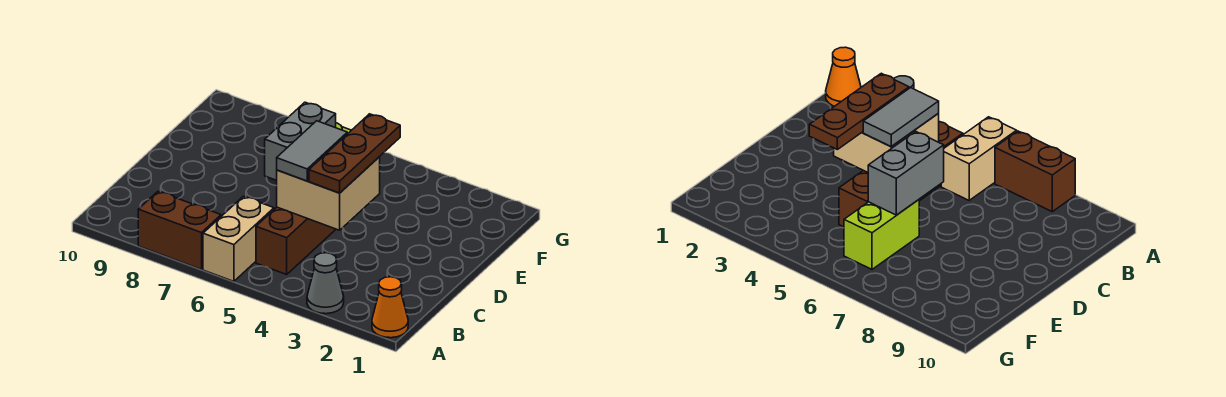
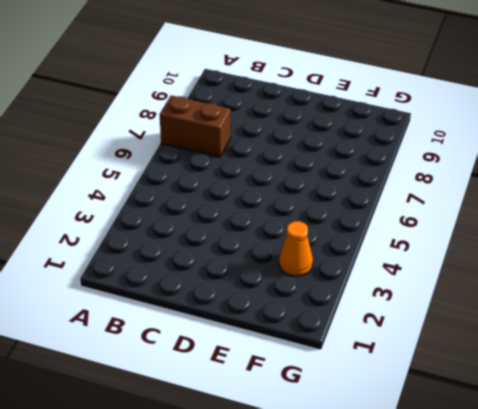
brown brick A7:B7 level 1 -> brown brick A7:A8 level 1
orange cone F3 level 1 -> orange cone A1 level 1
none -> grey cone A3 level 1
none -> tan brick A6:B6 level 1

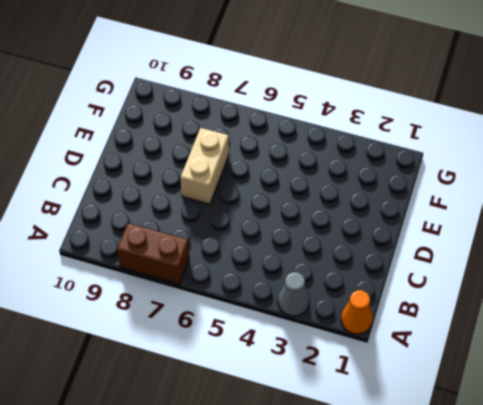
tan brick D7:E7 level 1 -> tan brick A6:B6 level 1
none -> brown brick B5:E5 level 1
none -> lime brick E6:F6 level 1

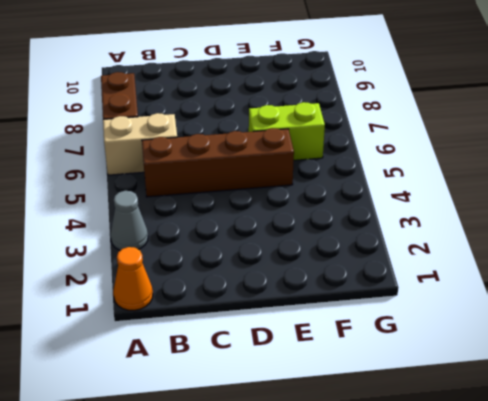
none -> tan brick C4:D5 level 2
none -> grey brick D6:E6 level 2

